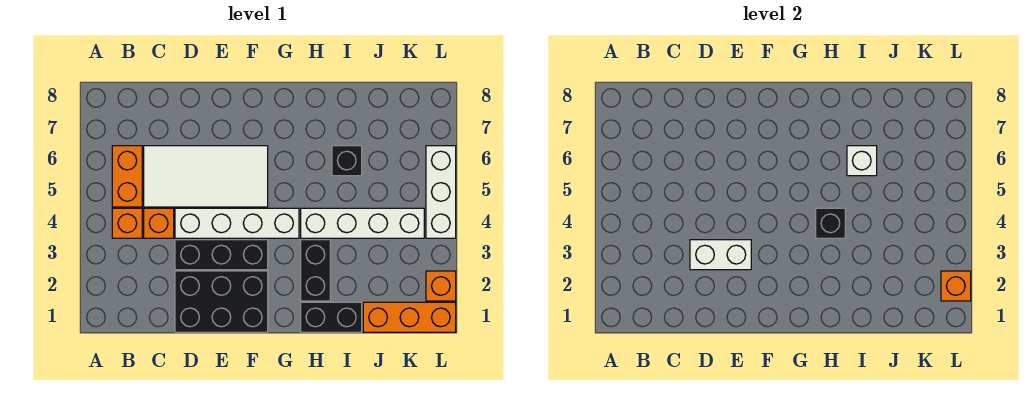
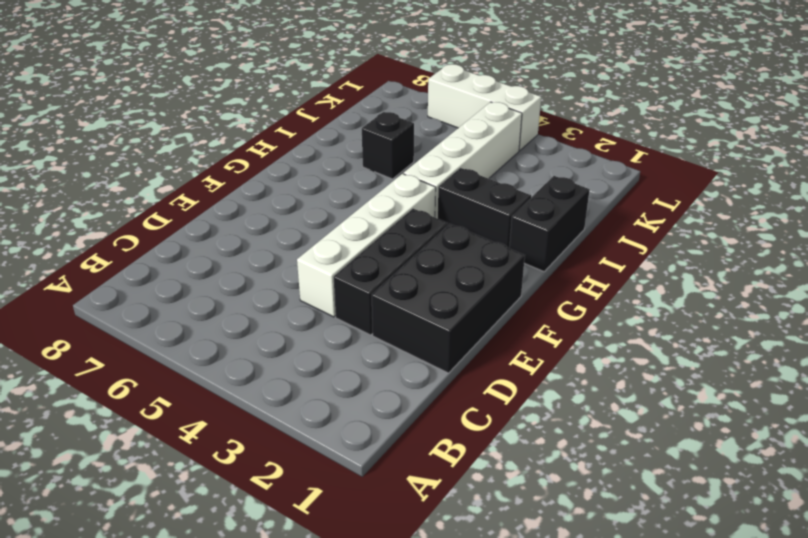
none -> orange brick B4 level 1
none -> orange brick B5:B6 level 1
none -> orange brick C4 level 1

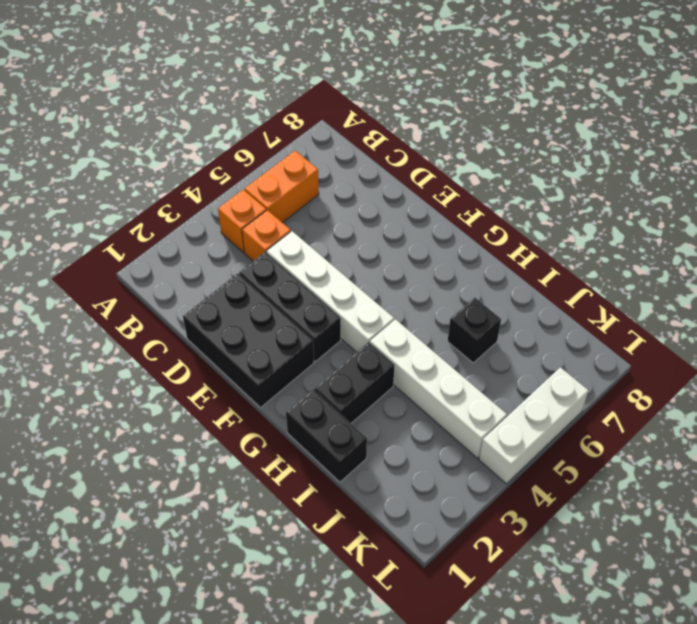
none -> white tile C5:F6 level 1
none -> orange brick J1:L1 level 1
none -> orange brick L2 level 1

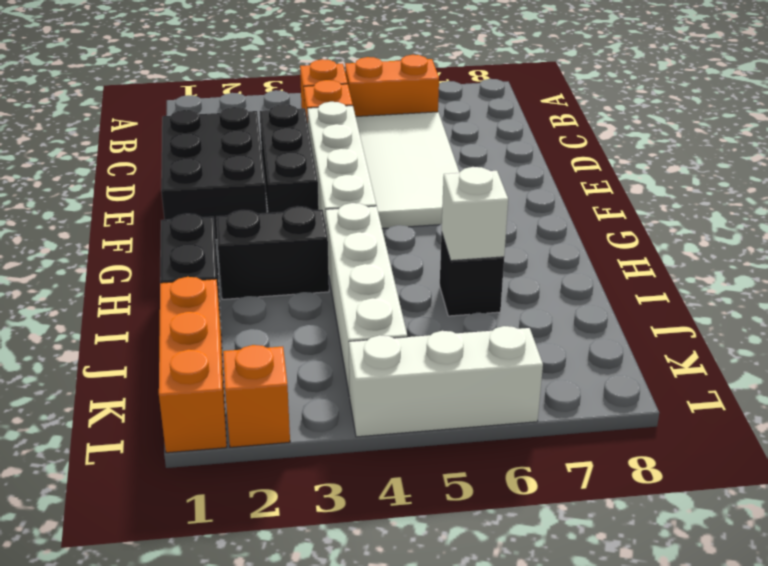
none -> white brick D3:E3 level 2
none -> black brick H4 level 2
none -> orange brick L2 level 2

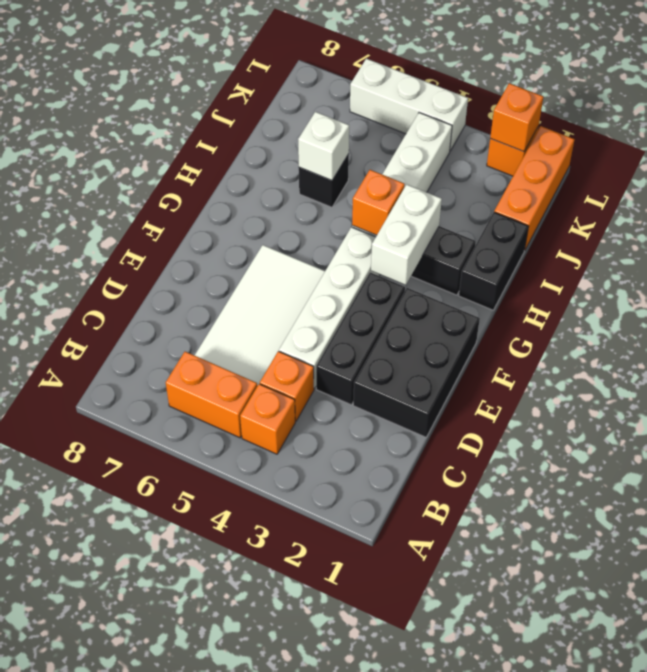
white brick G3:H3 level 2 -> white brick D3:E3 level 2
orange brick H4 level 2 -> black brick H4 level 2

